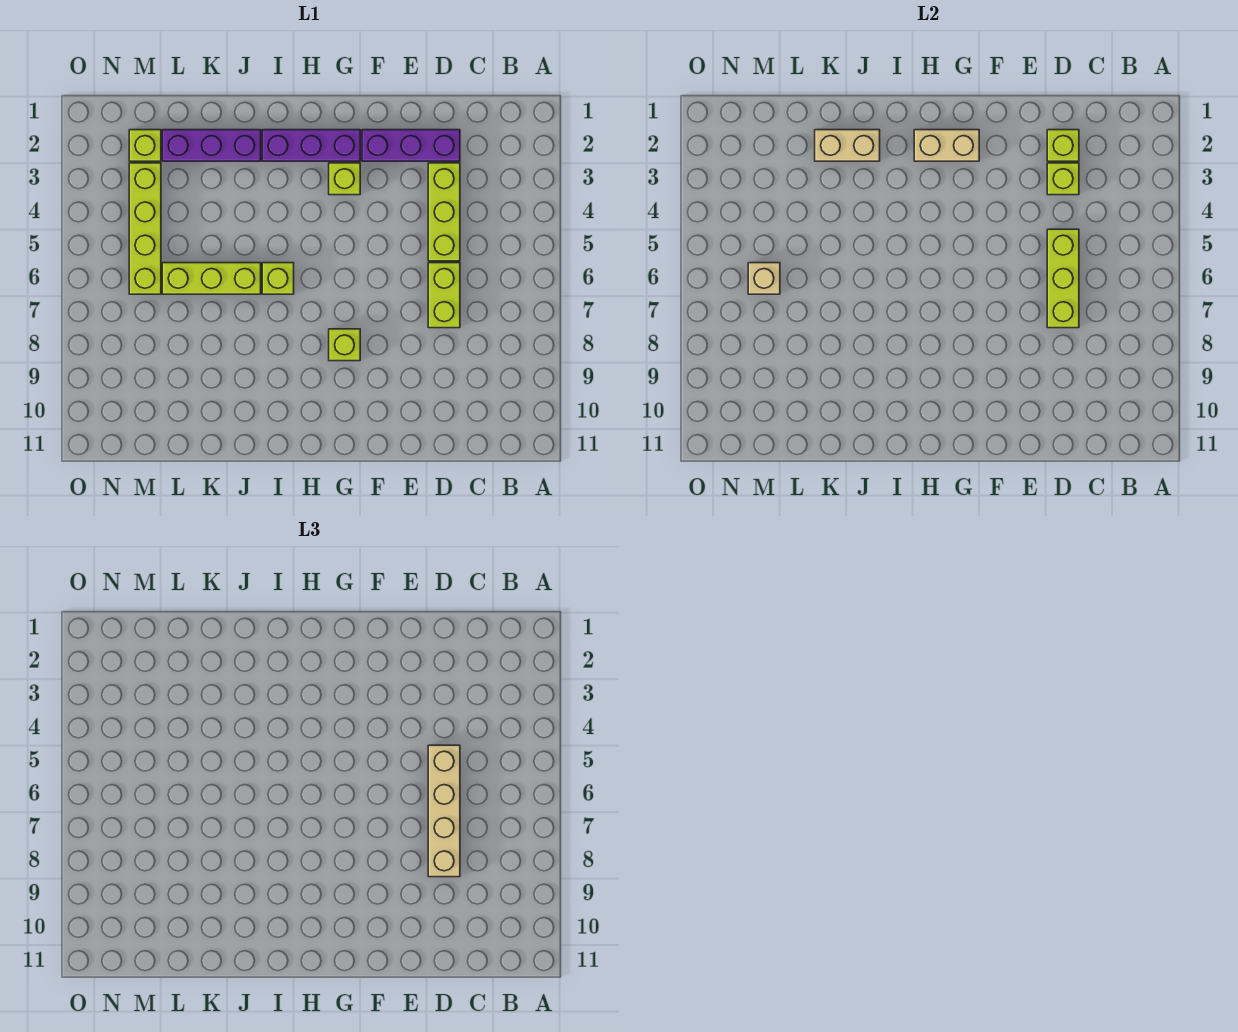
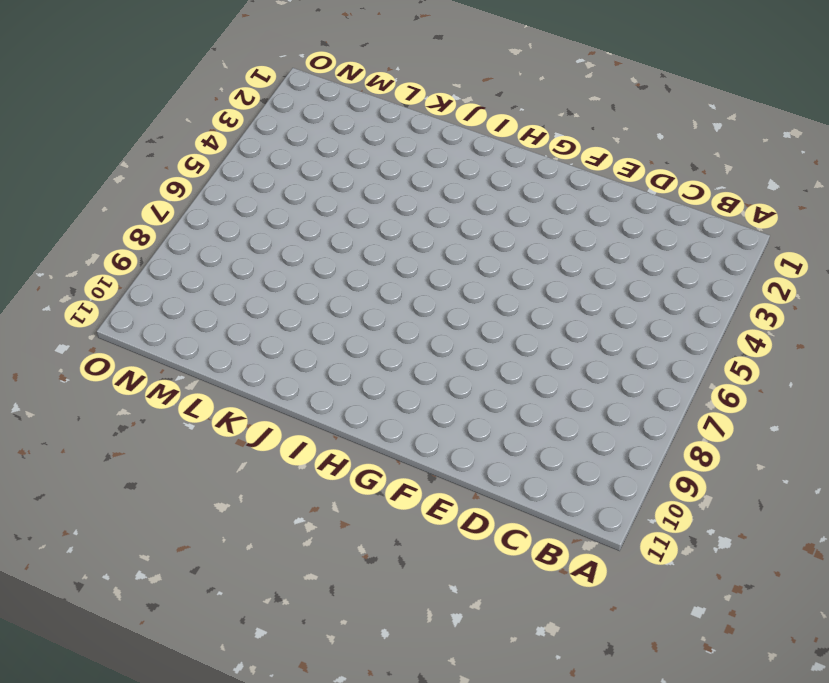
none -> purple brick D2:F2 level 1
none -> lime brick D3:D5 level 1
none -> lime brick D6:D7 level 1

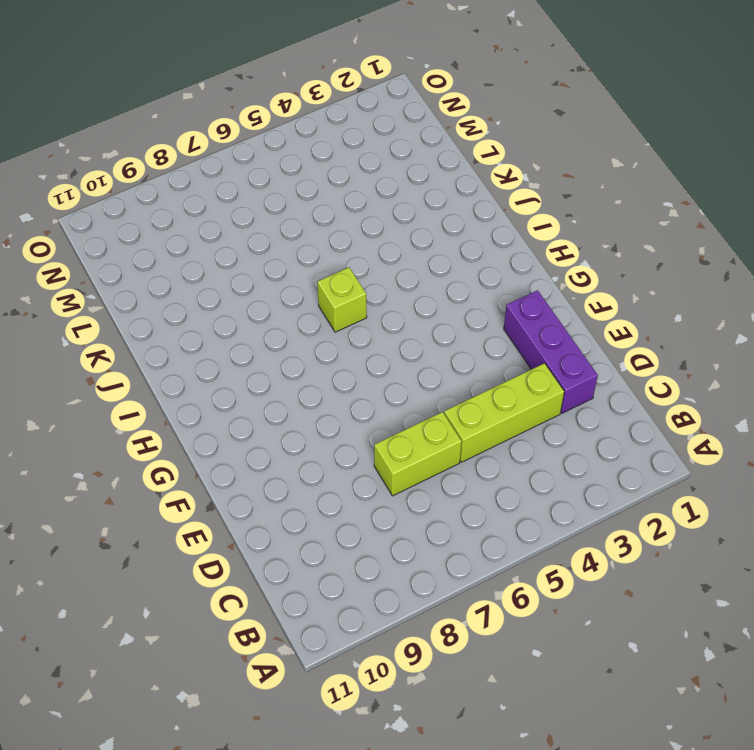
none -> purple brick G2:I2 level 1
none -> lime brick G3 level 1
none -> lime brick G8 level 1

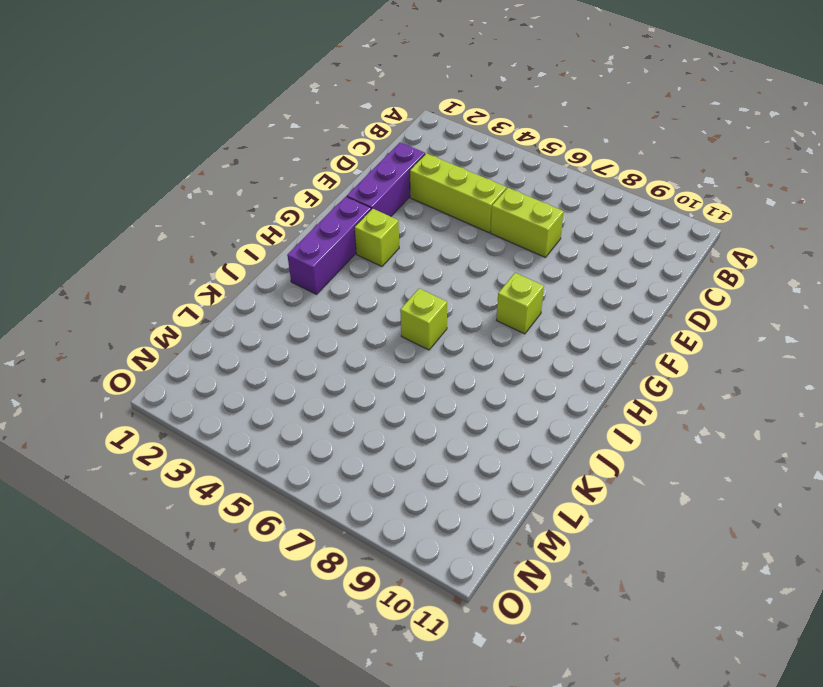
none -> purple brick J2:L2 level 1
none -> lime brick J6:L6 level 1
none -> lime brick M2 level 1

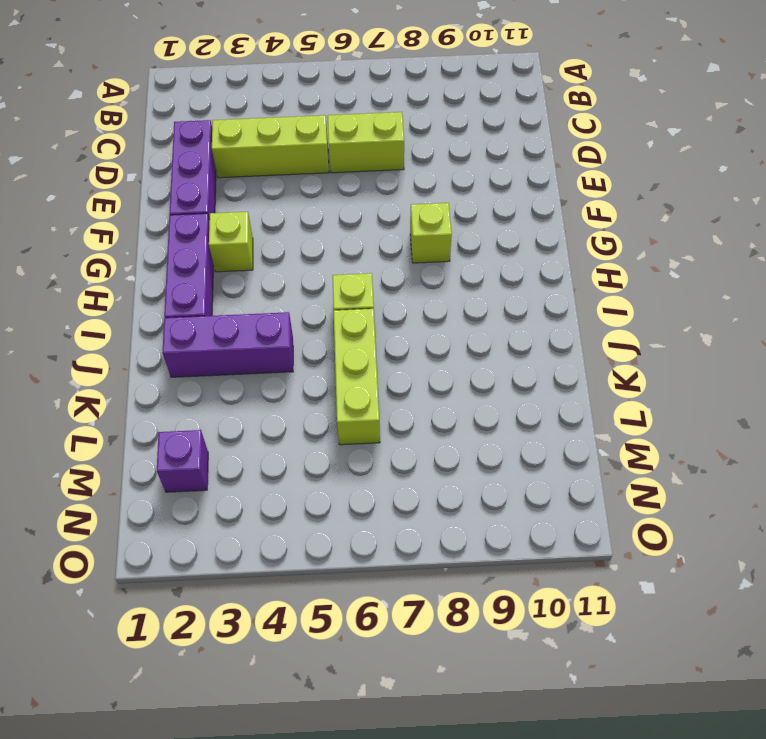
purple brick J2:J4 level 1 -> purple brick J2:L2 level 1
purple brick M2 level 1 -> lime brick M2 level 1
none -> lime brick M3:M6 level 1
none -> lime brick D2 level 2
none -> lime brick D3 level 2

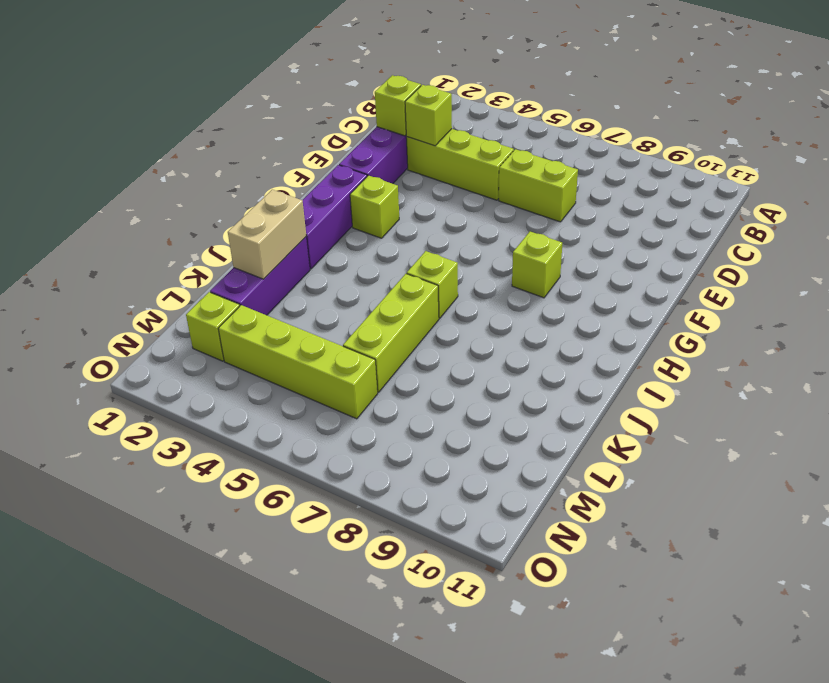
none -> lime brick D5:D7 level 2
none -> tan brick G2:H2 level 2
none -> tan brick M6 level 2

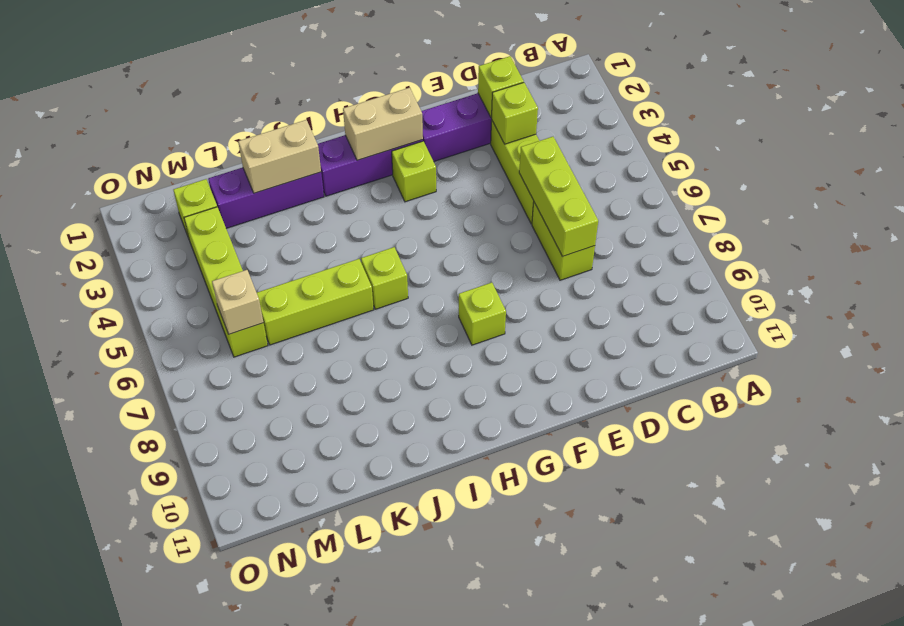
none -> tan brick D5:D8 level 3

